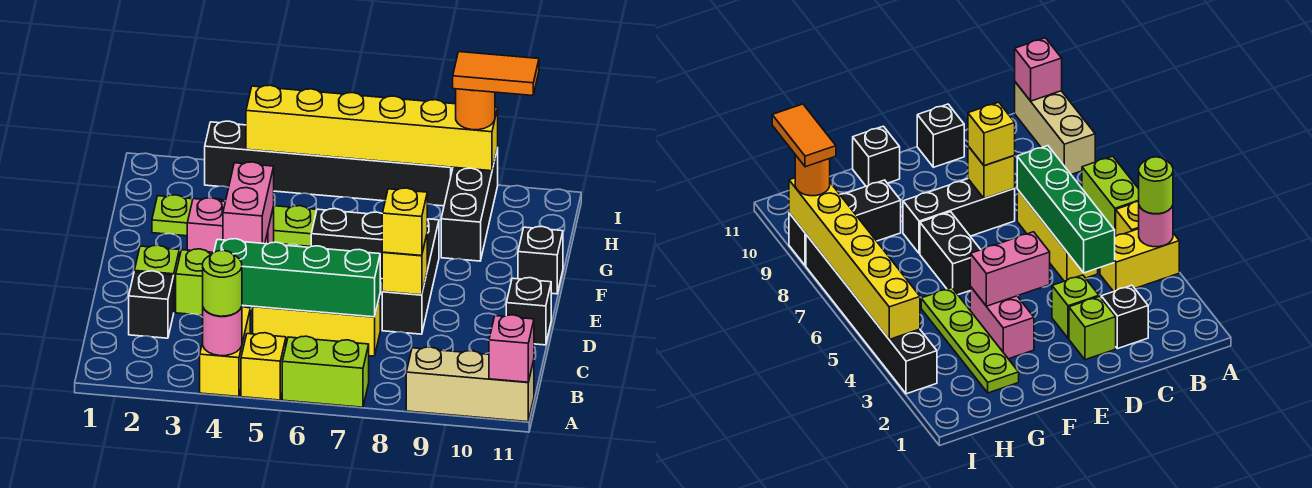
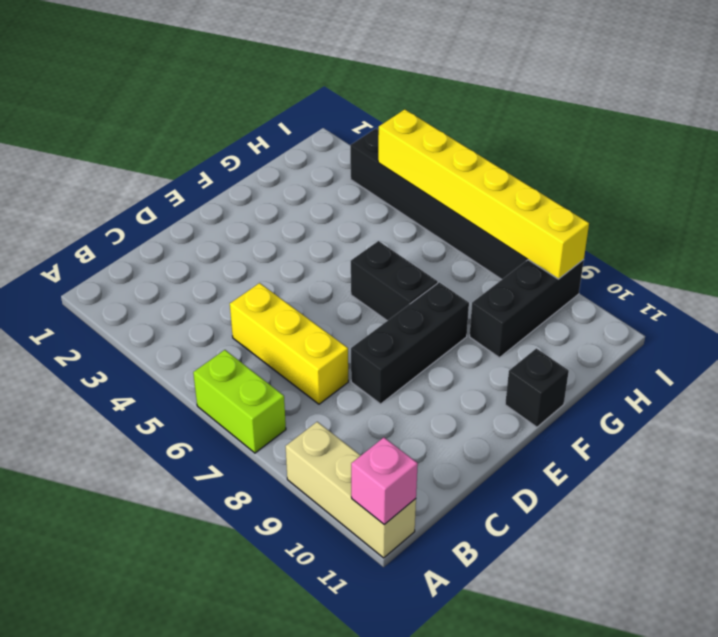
none -> yellow brick A4:B4 level 1
none -> yellow brick A5 level 1
none -> black brick C2 level 1

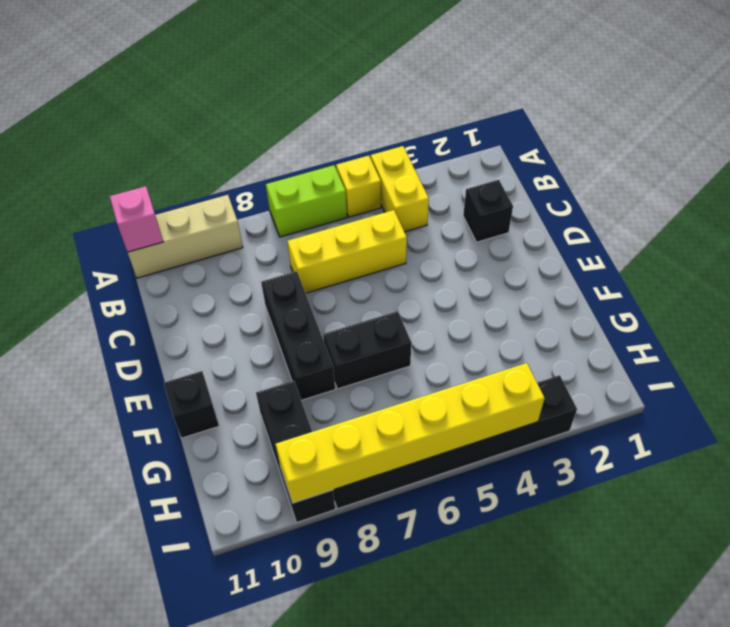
none -> lime brick D2 level 1
none -> lime brick D3 level 1
none -> black brick D11 level 1

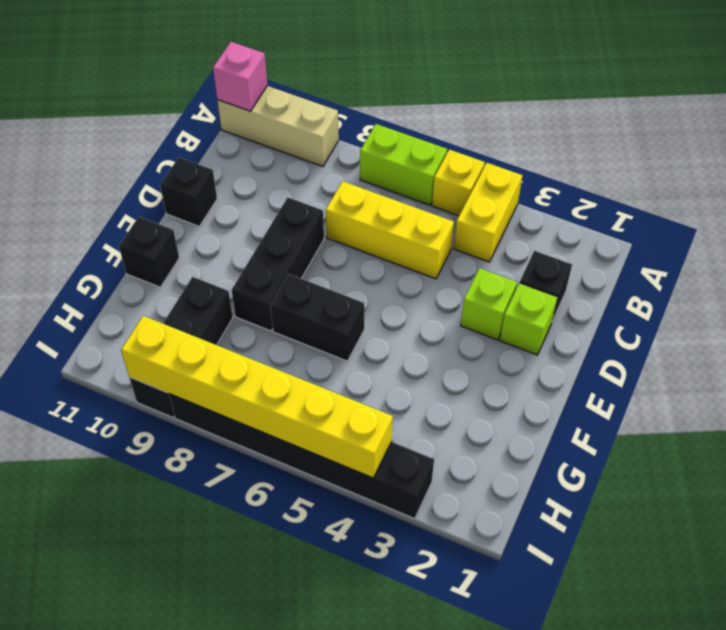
none -> pink brick F3:F4 level 1
none -> lime plate G2:G5 level 1
none -> pink round brick A4 level 2

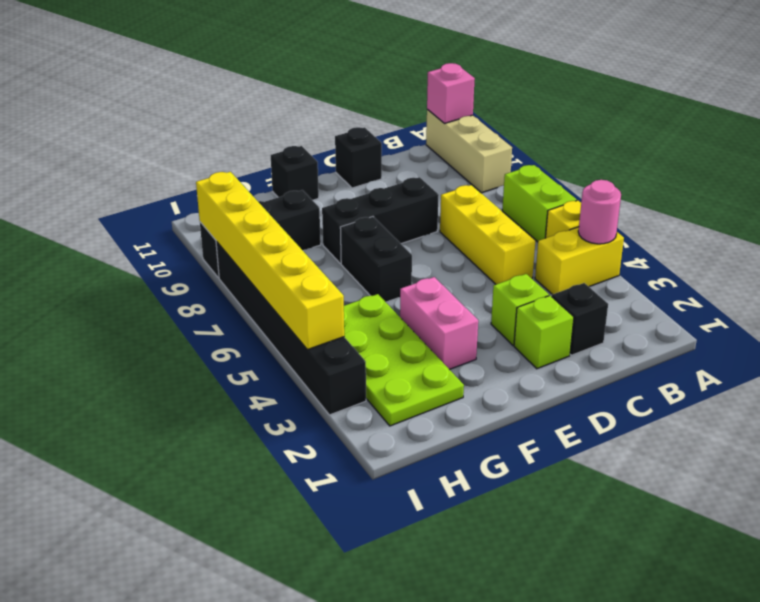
lime plate G2:H5 level 1 -> lime plate G2:G5 level 1
none -> green brick C4:C7 level 2
none -> yellow brick D8 level 2
none -> pink brick E4:F4 level 2

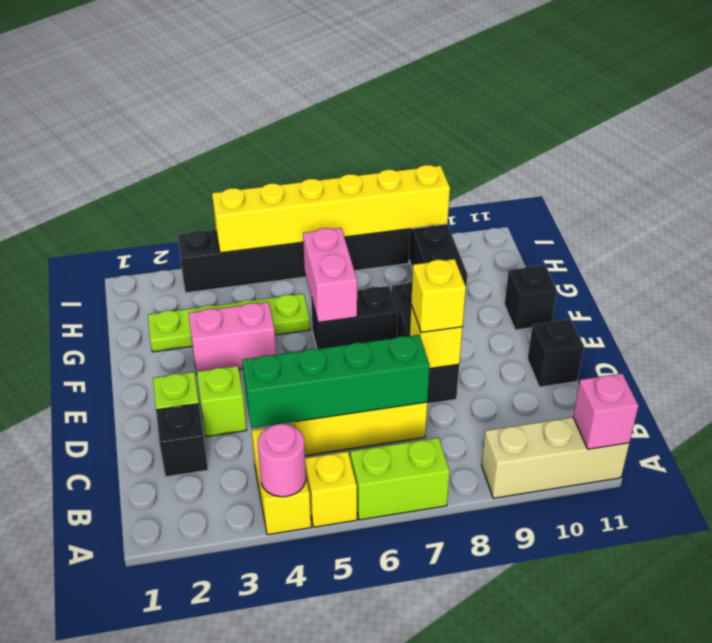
pink brick F6:G6 level 2 -> pink brick E4:F4 level 2
none -> lime round brick A4 level 3
none -> orange round brick I9 level 3
none -> orange tile I9:I10 level 4

